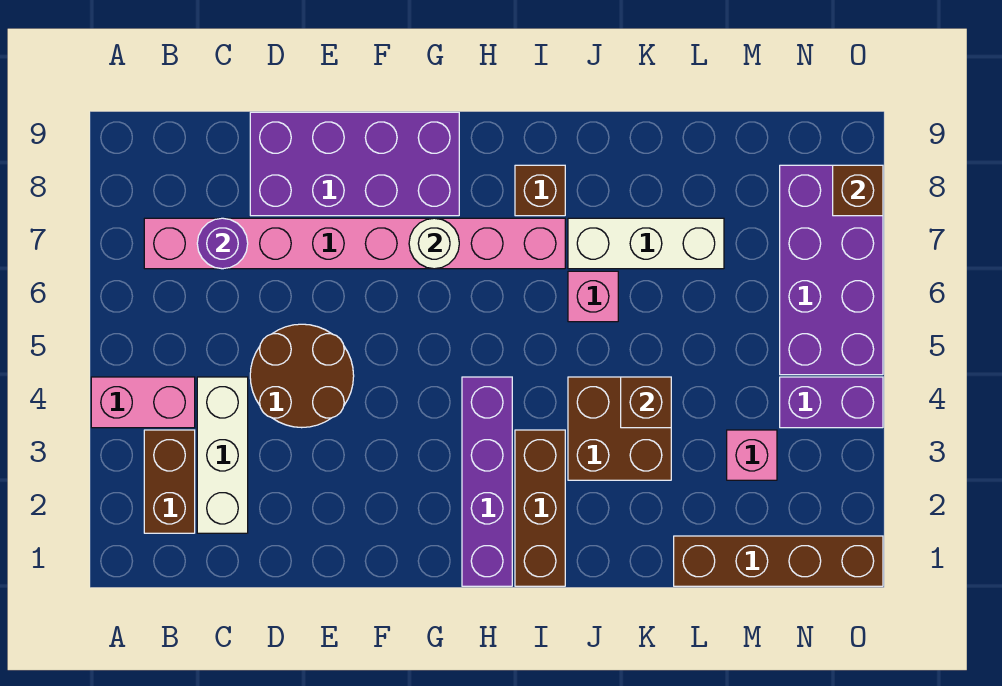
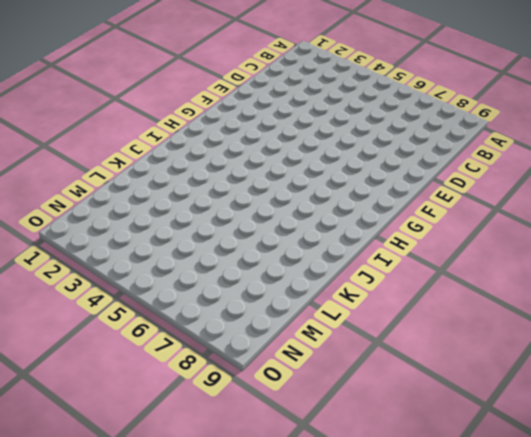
none -> pink brick A4:B4 level 1
none -> brown brick B2:B3 level 1
none -> pink brick B7:I7 level 1

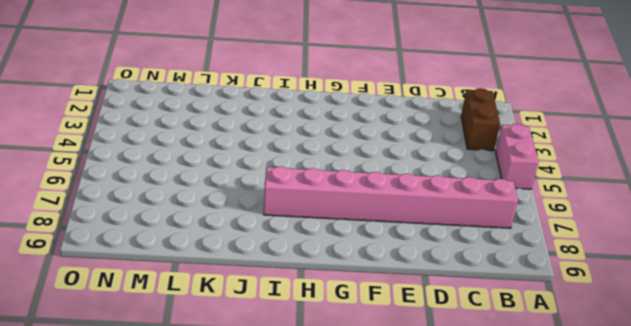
pink brick A4:A5 level 1 -> pink brick A4:B4 level 1
none -> white brick C2:C4 level 1
none -> brown round brick D4:E5 level 1
none -> purple brick D8:G9 level 1

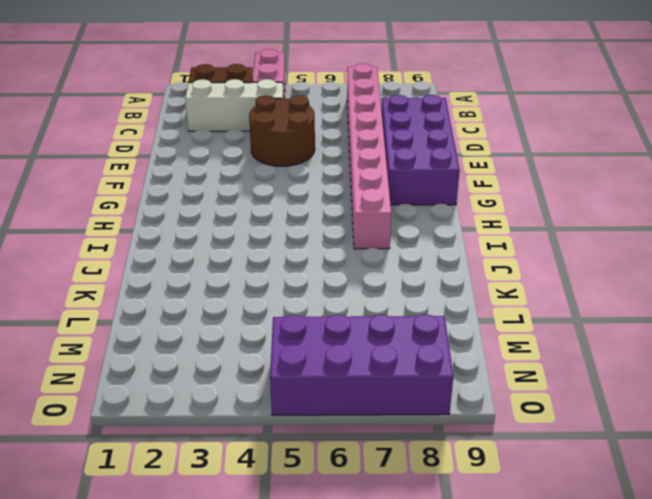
none -> purple brick H1:H4 level 1
none -> brown brick I1:I3 level 1
none -> brown brick I8 level 1

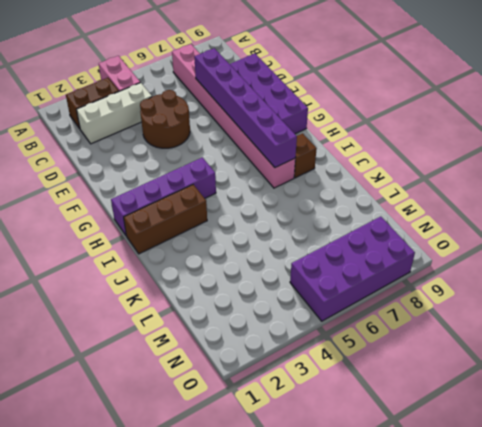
purple brick D7:I7 level 2 -> white round brick G7 level 2
none -> brown brick J3:K4 level 1
none -> pink brick J6 level 1
none -> white brick J7:L7 level 1

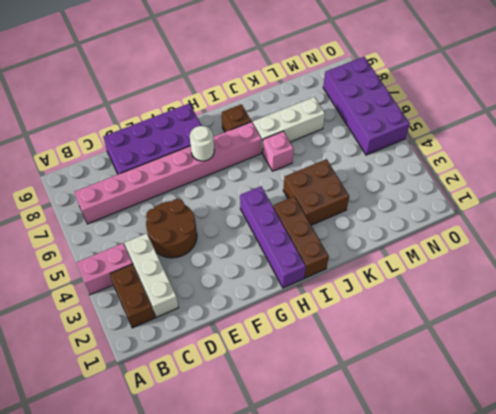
none -> brown brick L1:O1 level 1
none -> pink brick M3 level 1
none -> purple brick N4:O4 level 1

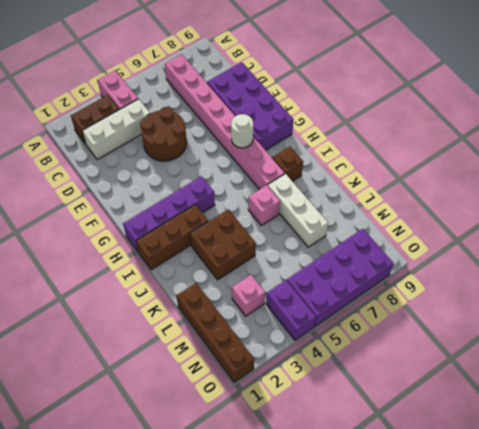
none -> purple round brick C7 level 2
none -> brown brick K4 level 2
none -> brown brick O8 level 2

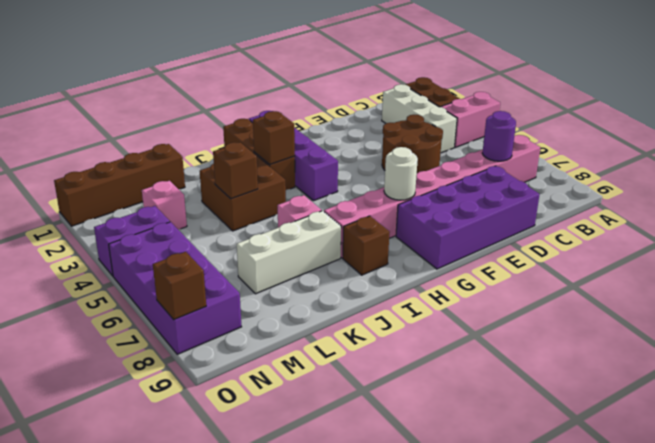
brown brick I3 level 2 -> none

